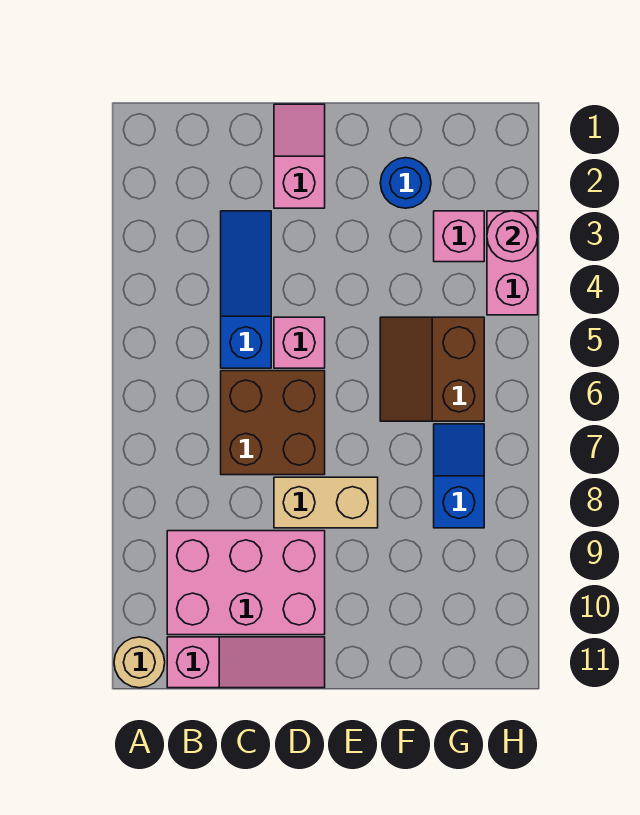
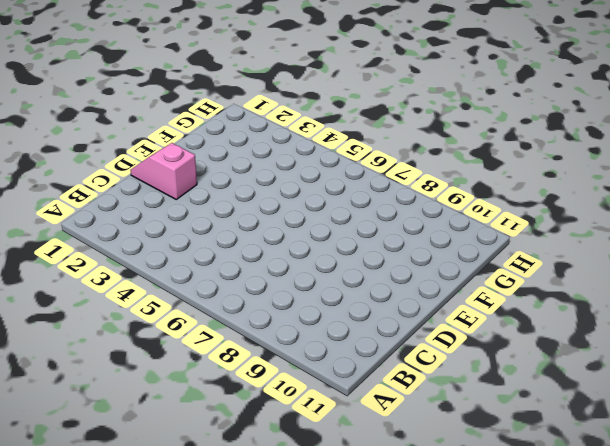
none -> tan round brick A11 level 1
none -> pink brick B9:D10 level 1
none -> pink slope B11:D11 level 1 top B

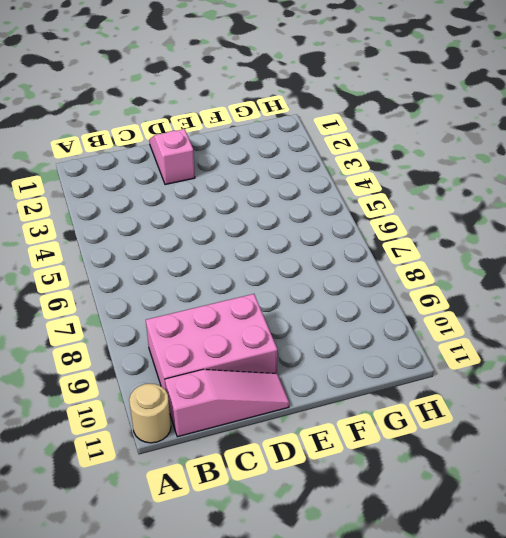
none -> blue slope C3:C5 level 1 top 5
none -> brown brick C6:D7 level 1
none -> pink brick D5 level 1

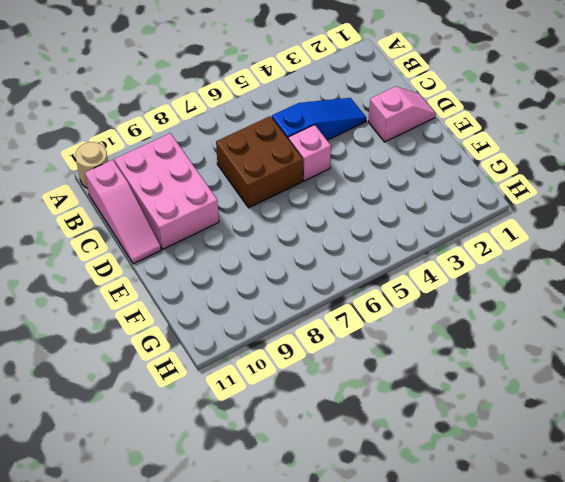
none -> tan brick D8:E8 level 1
none -> blue round brick F2 level 1
none -> brown slope F5:G6 level 1 top G

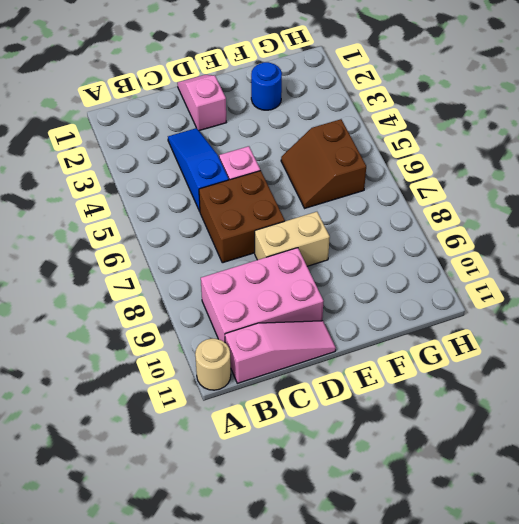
none -> pink brick G3 level 1
none -> blue slope G7:G8 level 1 top 8
none -> pink brick H3:H4 level 1

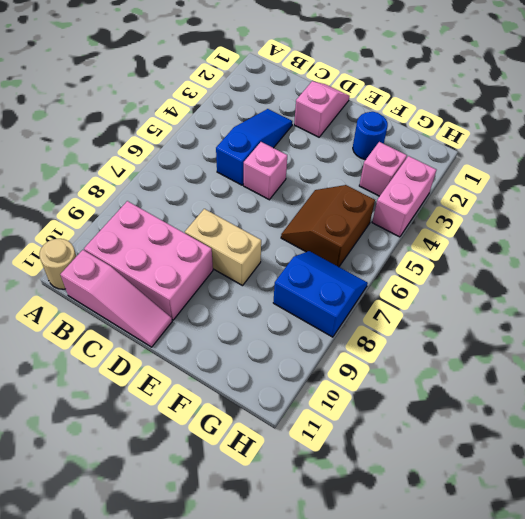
blue slope G7:H8 level 1 top 8 -> blue slope G7:G8 level 1 top 8
none -> brown brick C6:D7 level 1
none -> pink round brick H3 level 2

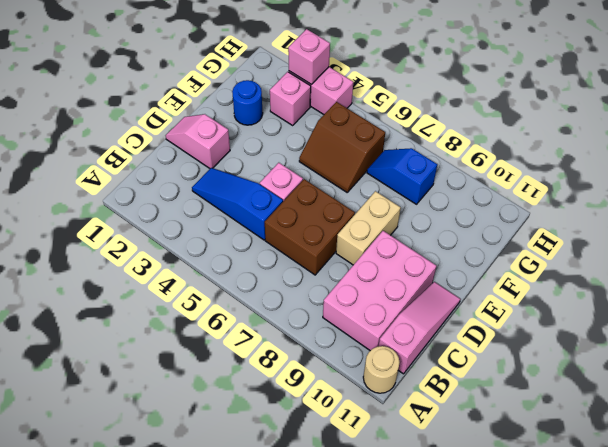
pink brick H3 level 2 -> pink round brick H3 level 2

